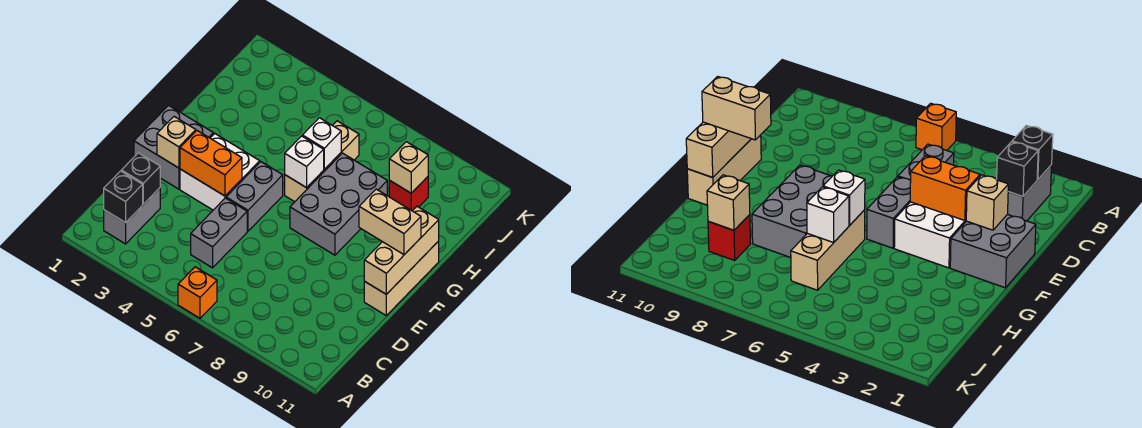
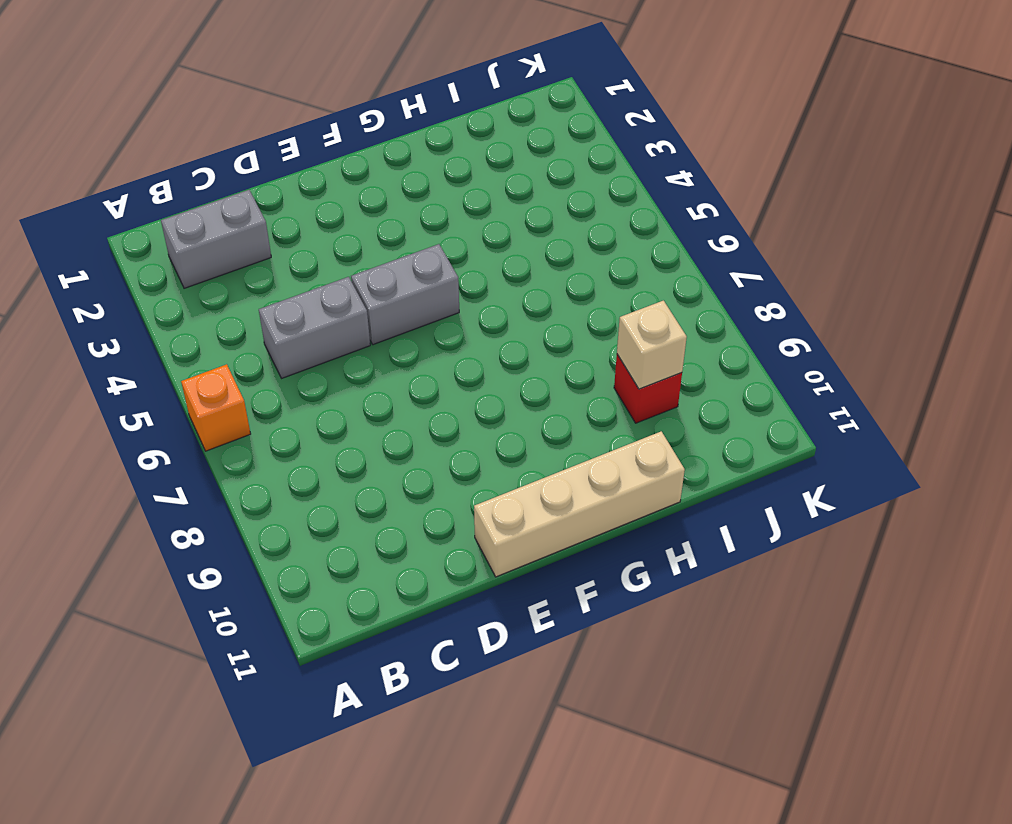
tan brick E11:H11 level 1 -> tan brick E11:G11 level 1
none -> grey brick E1:F2 level 1
none -> white brick E3:F4 level 1
none -> grey brick F7:H8 level 1

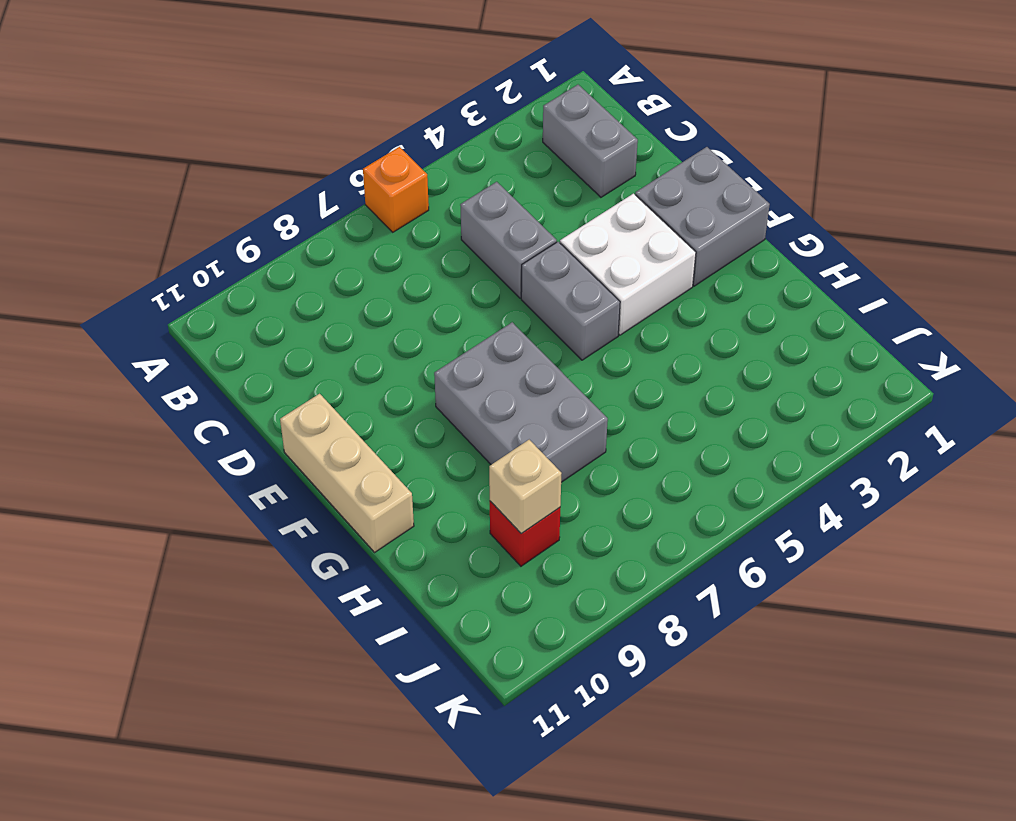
none -> tan brick G6:I6 level 1
none -> black brick B2 level 2
none -> black brick C2 level 2

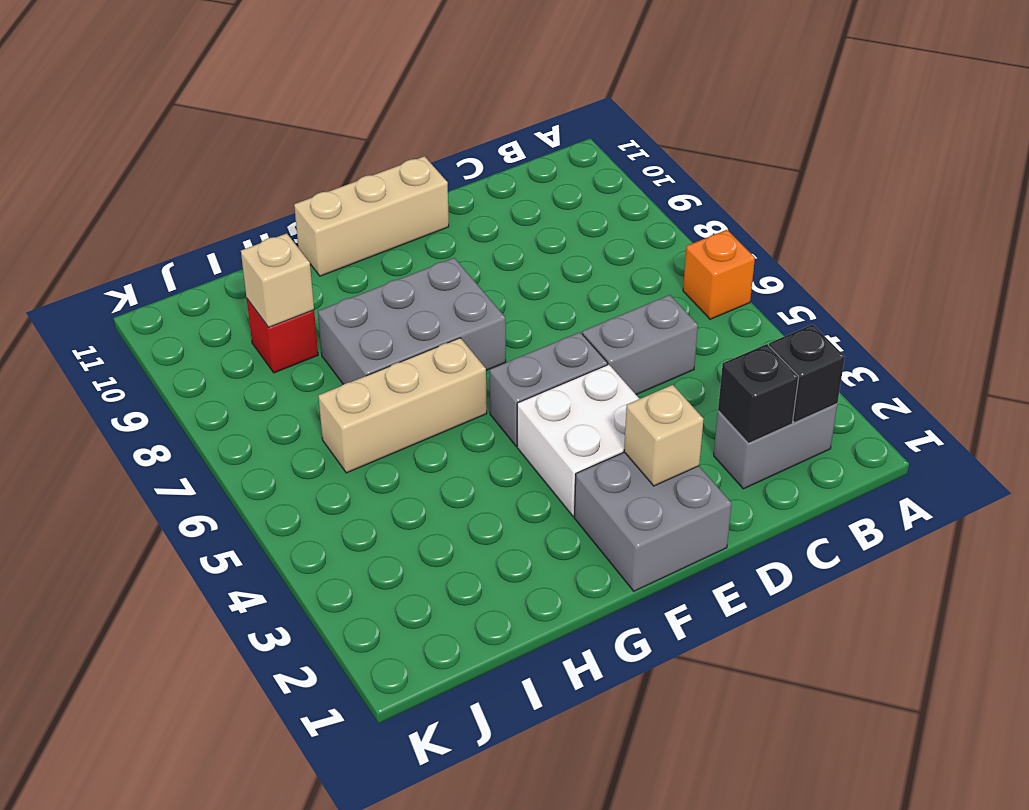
none -> orange brick E3:E4 level 2
none -> tan brick E11:G11 level 2
none -> white brick G6 level 2

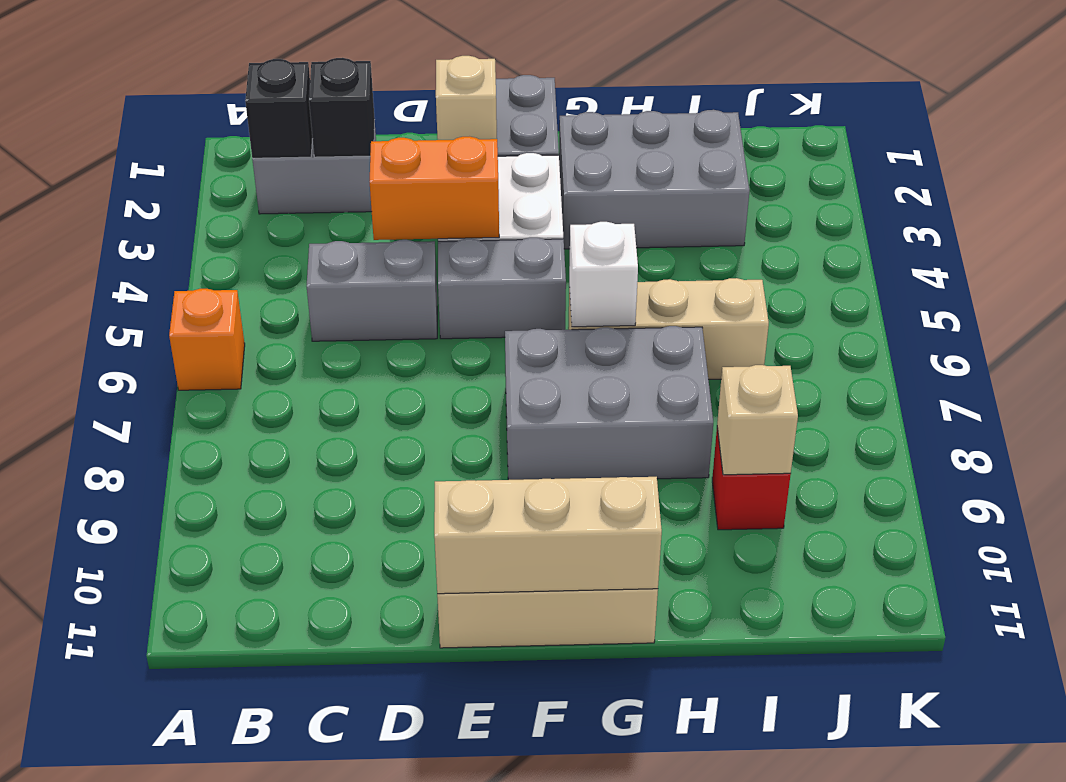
orange brick D4:E4 level 2 -> orange brick E3:E4 level 2
grey brick G2:I3 level 1 -> none
none -> white brick H6 level 2
none -> tan brick F10:F11 level 3

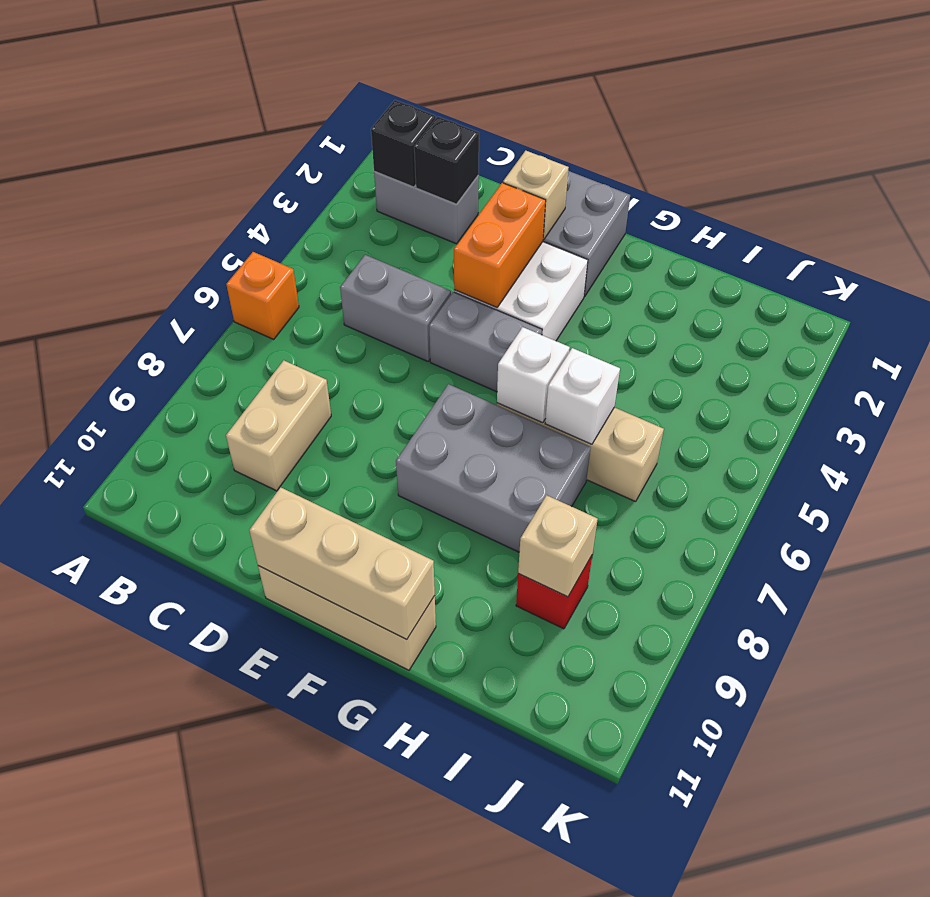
tan brick C8:C9 level 1 -> tan brick F10:F11 level 3

